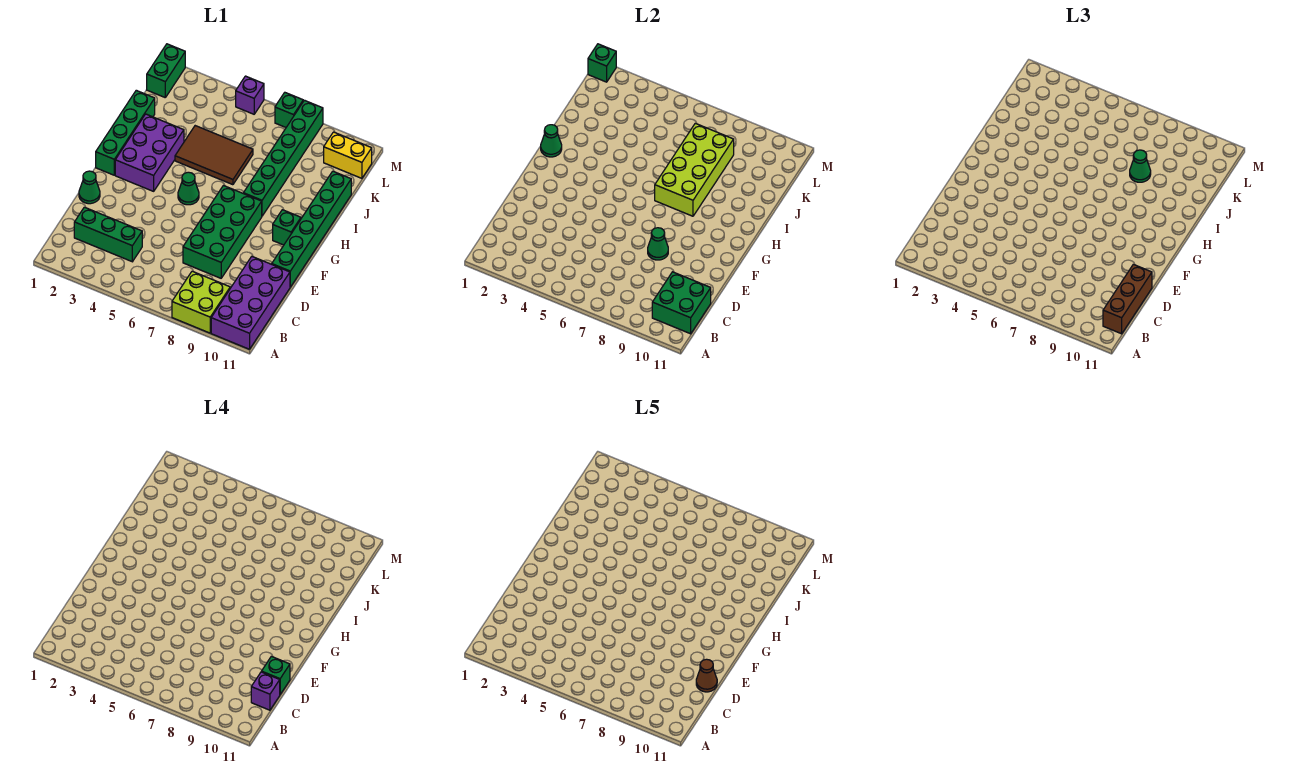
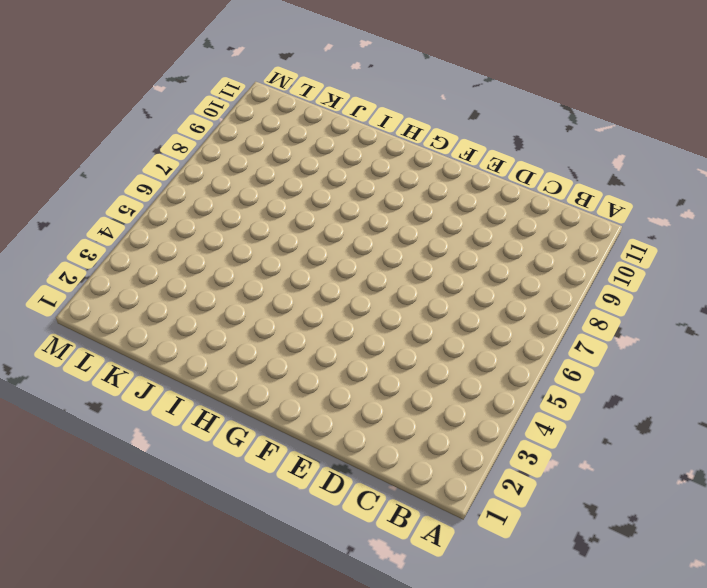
none -> lime brick A8:B9 level 1
none -> purple brick A10:D11 level 1
none -> green brick C2:C4 level 1

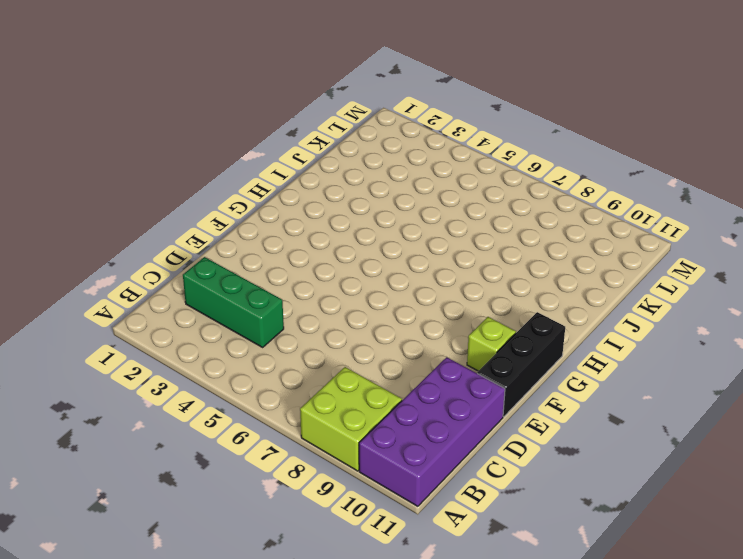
black brick E11:G11 level 1 -> green brick E11:J11 level 1
lime brick F10 level 1 -> none
none -> green brick D7:G8 level 1
none -> green cone E1 level 1
none -> green brick G1:J1 level 1

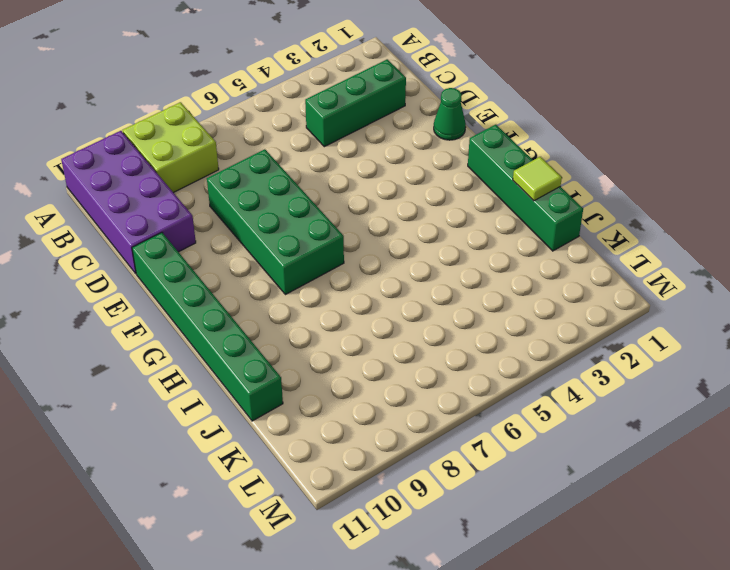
lime tile I1 level 2 -> none
none -> purple brick G2:I3 level 1
none -> green cone G5 level 1
none -> green brick G10 level 1

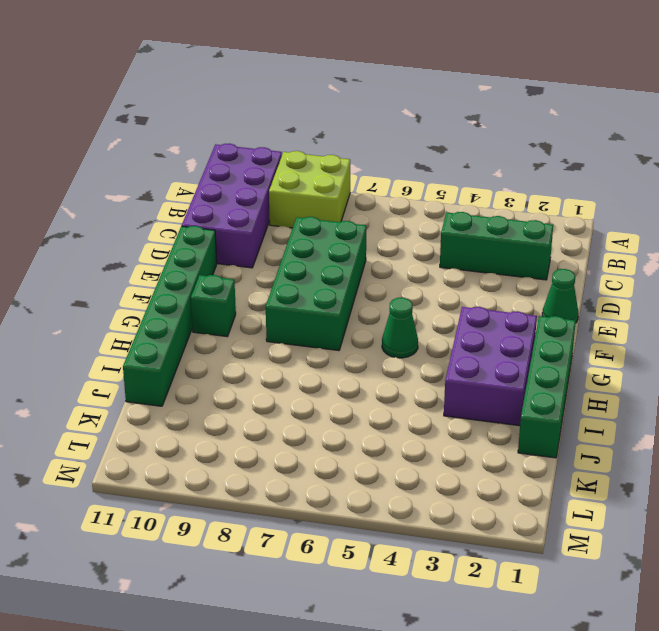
none -> green brick H8:M8 level 1
none -> brown tile I4:J6 level 1
none -> green brick L1:M1 level 1

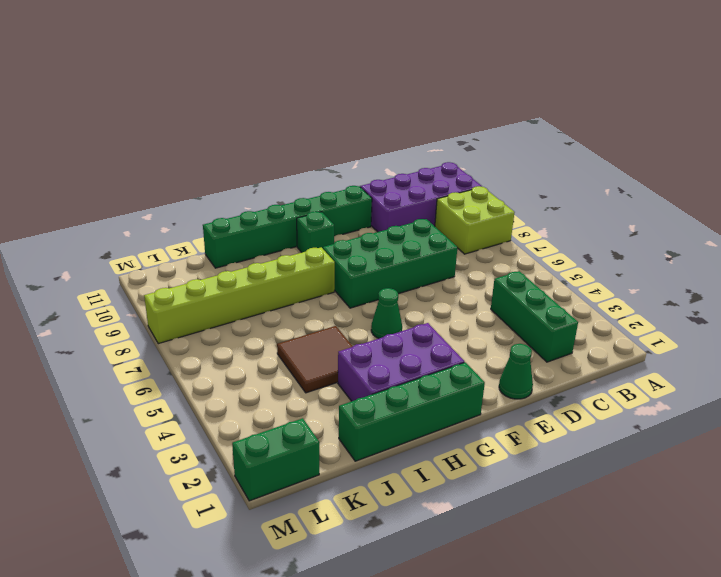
lime brick H8:M8 level 1 -> green brick H8:M8 level 1
brown tile I4:J5 level 1 -> brown tile I4:J6 level 1
none -> yellow brick L10:L11 level 1
none -> purple brick M5 level 1
none -> green brick M7 level 1

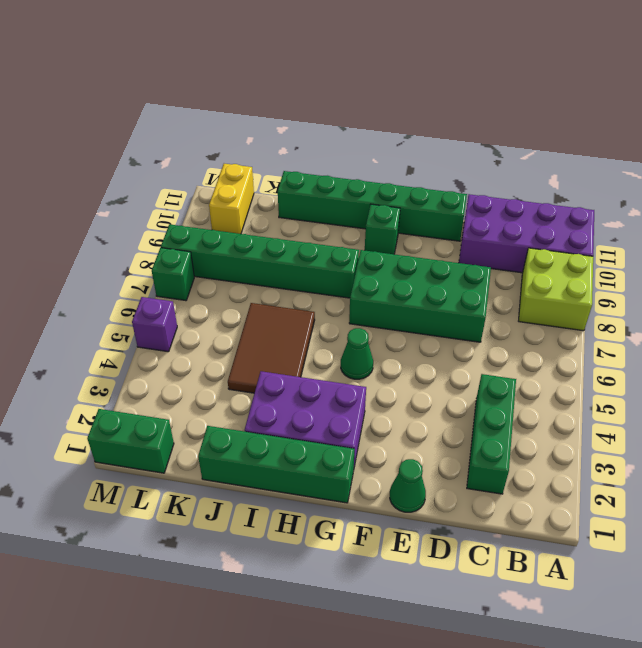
none -> green brick B10:C11 level 2
none -> green cone E8 level 2
none -> green cone H1 level 2

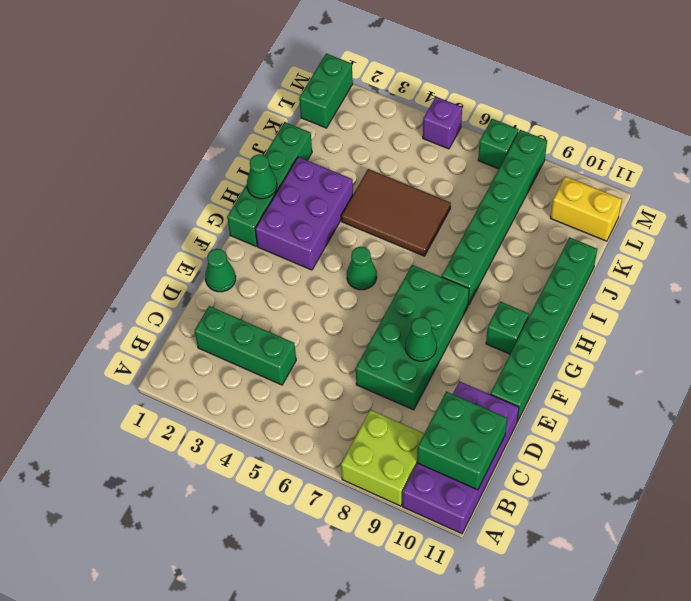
none -> lime brick H7:K8 level 2
none -> green brick M1 level 2
none -> brown brick B11:D11 level 3

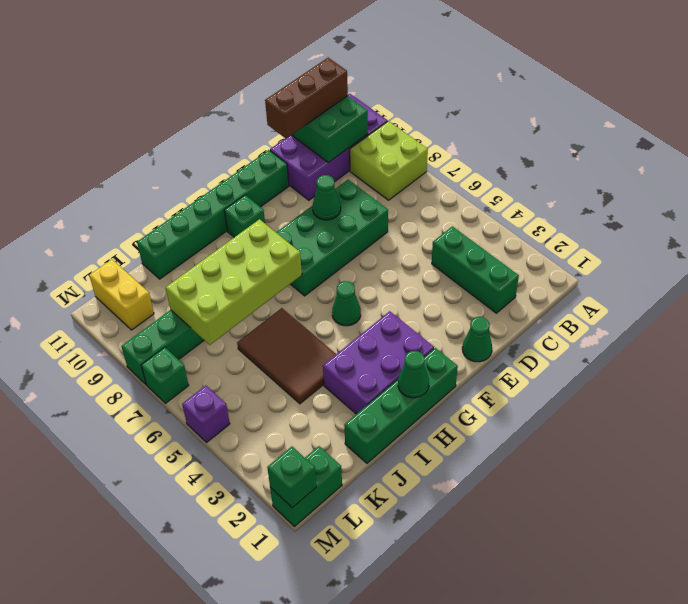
none -> green cone J8 level 3
none -> purple brick C11 level 4
none -> green brick D11 level 4

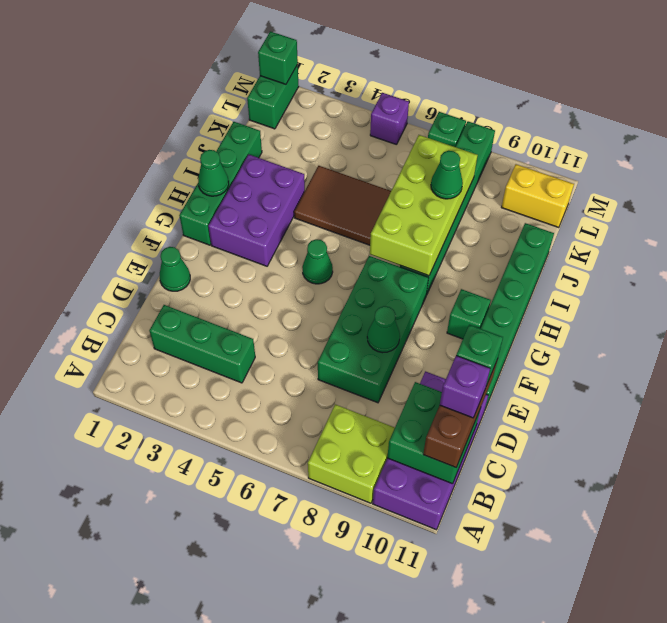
none -> brown cone D11 level 5

